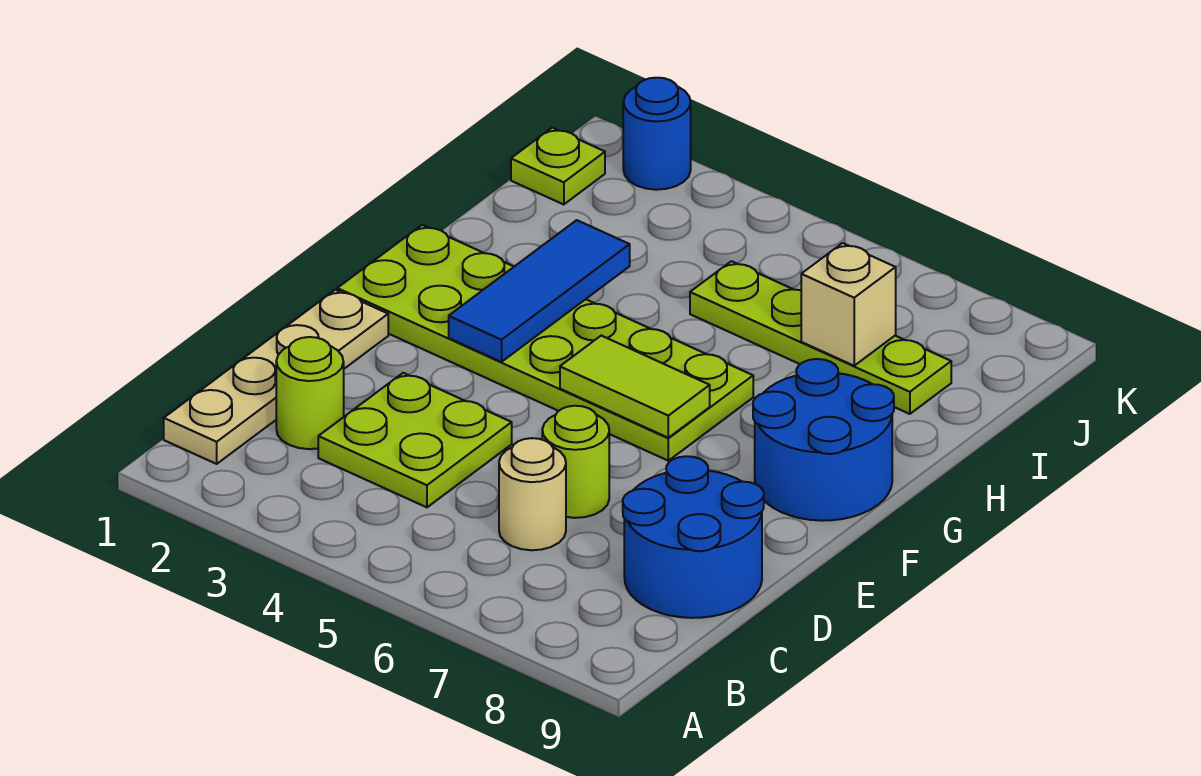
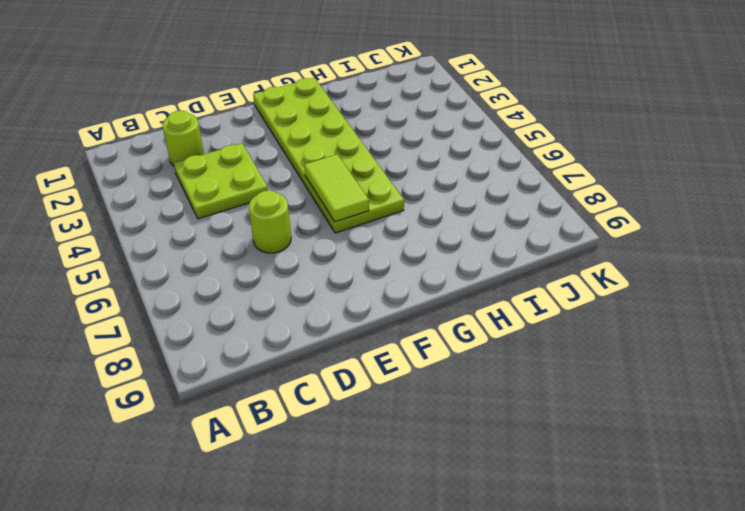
none -> tan plate B1:E1 level 1
none -> tan round brick C6 level 1
none -> blue round brick C8:D9 level 1

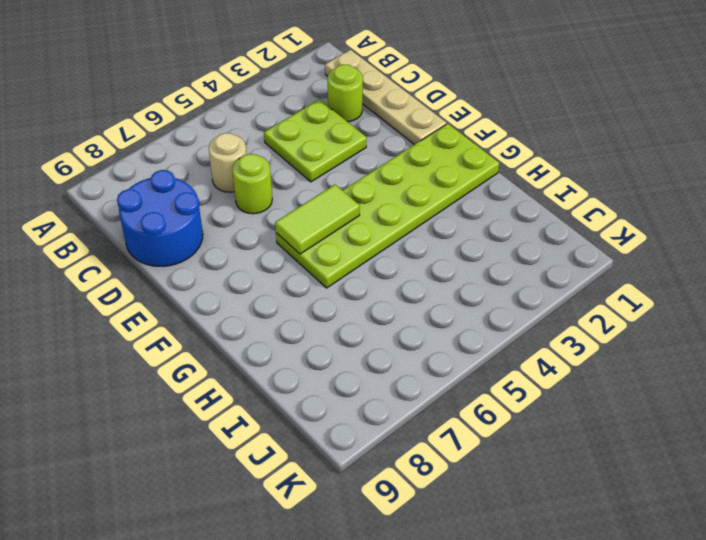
none -> blue round brick F8:G9 level 1
none -> lime plate I5:I8 level 1
none -> lime plate J1 level 1

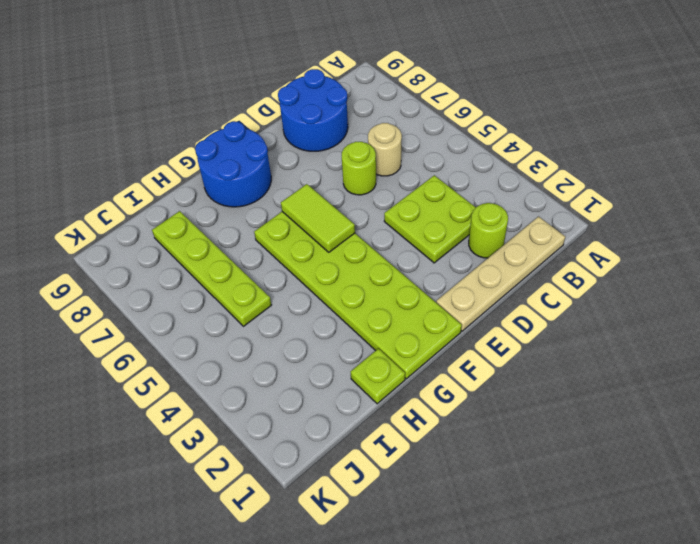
lime plate H1 level 1 -> lime plate J1 level 1
none -> blue round brick K2 level 1
none -> blue tile F3:H3 level 2
none -> tan brick I7 level 2

